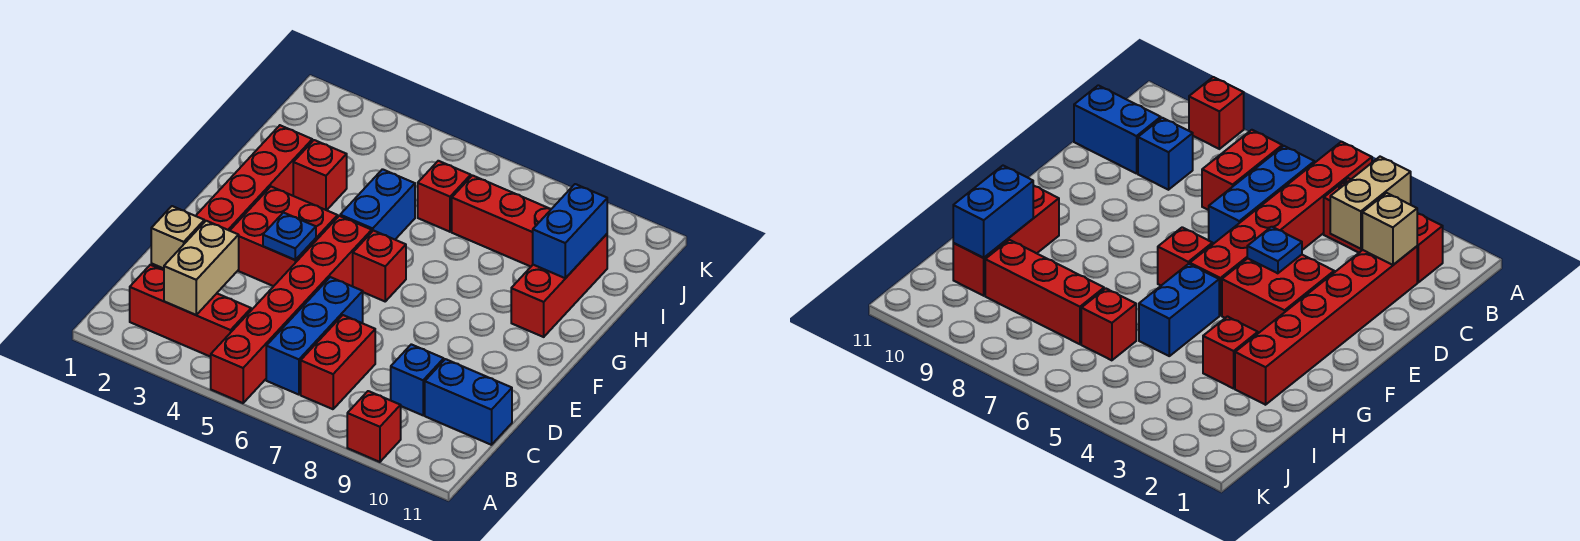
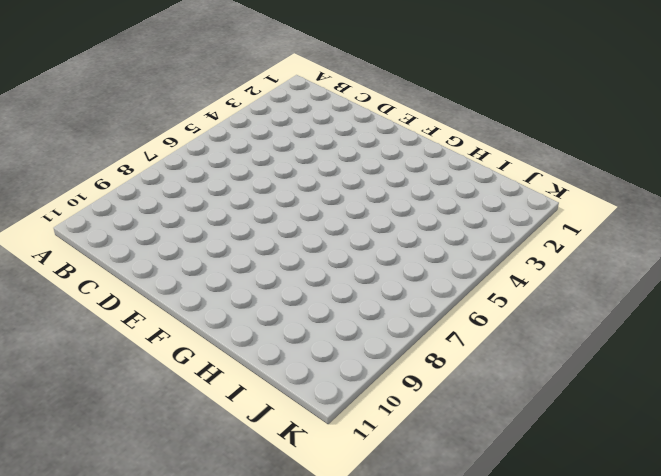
none -> red brick A5:F5 level 1
none -> red brick A9 level 1
none -> red brick B2:B4 level 1

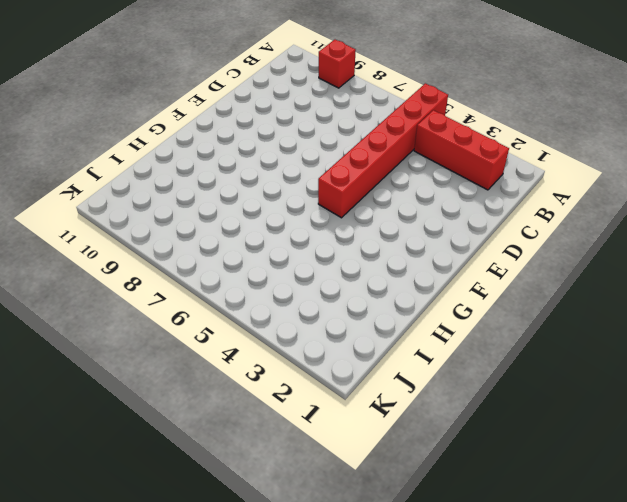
none -> blue brick B6:D6 level 1
none -> red brick B7:C7 level 1
none -> red brick C2:H2 level 1

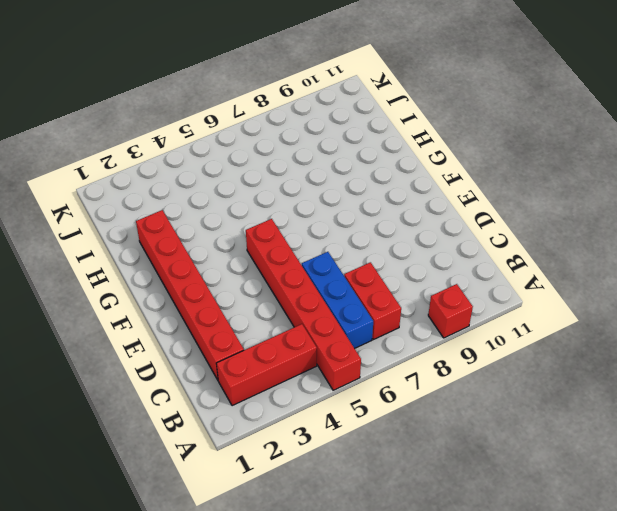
none -> blue brick C9 level 1
none -> blue brick C10:C11 level 1
none -> red brick E3:F4 level 1

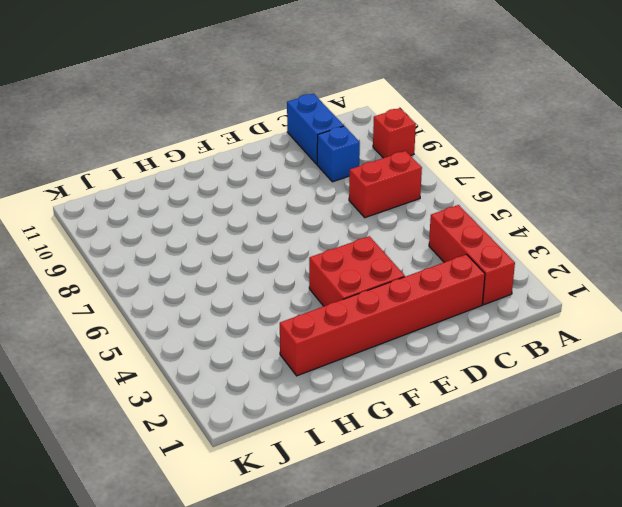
none -> red brick A5:F5 level 1
none -> blue brick B6:D6 level 1
none -> red brick F6 level 1

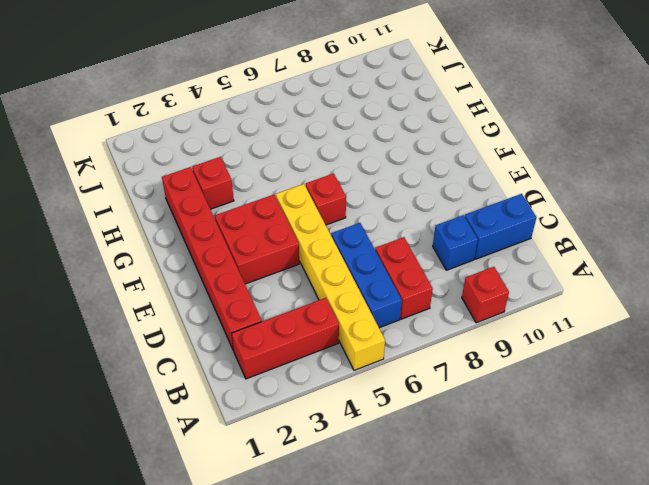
yellow brick A5:F5 level 1 -> red brick A5:F5 level 1
none -> blue brick G5:H5 level 1
none -> red brick G10:I10 level 1
none -> red brick I6 level 1

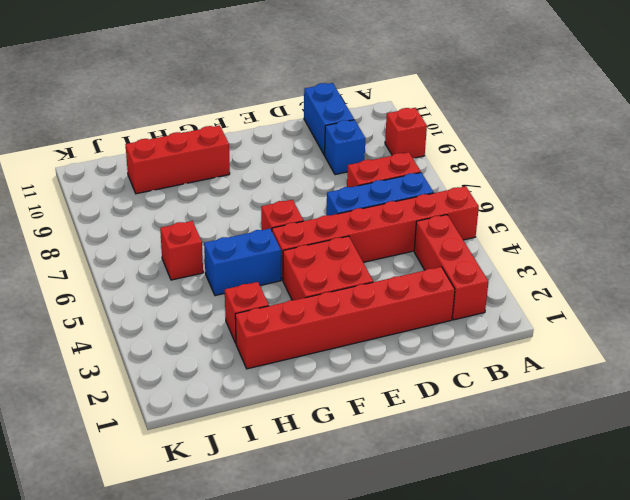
none -> red brick I7:I9 level 1
none -> tan brick B3:C3 level 2
none -> tan brick C2 level 2

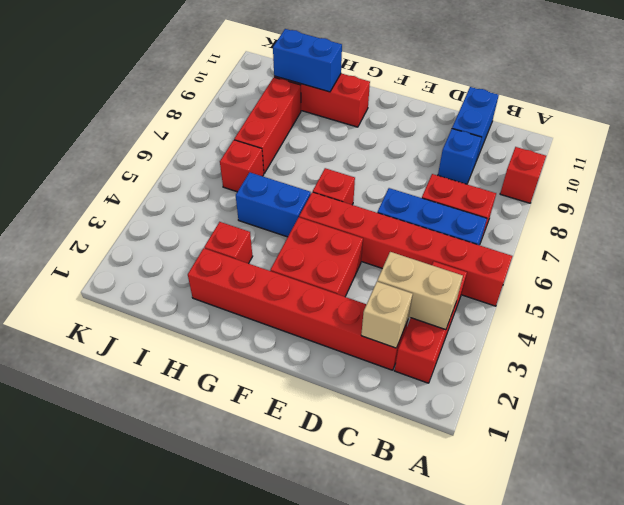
none -> blue plate E4 level 2

